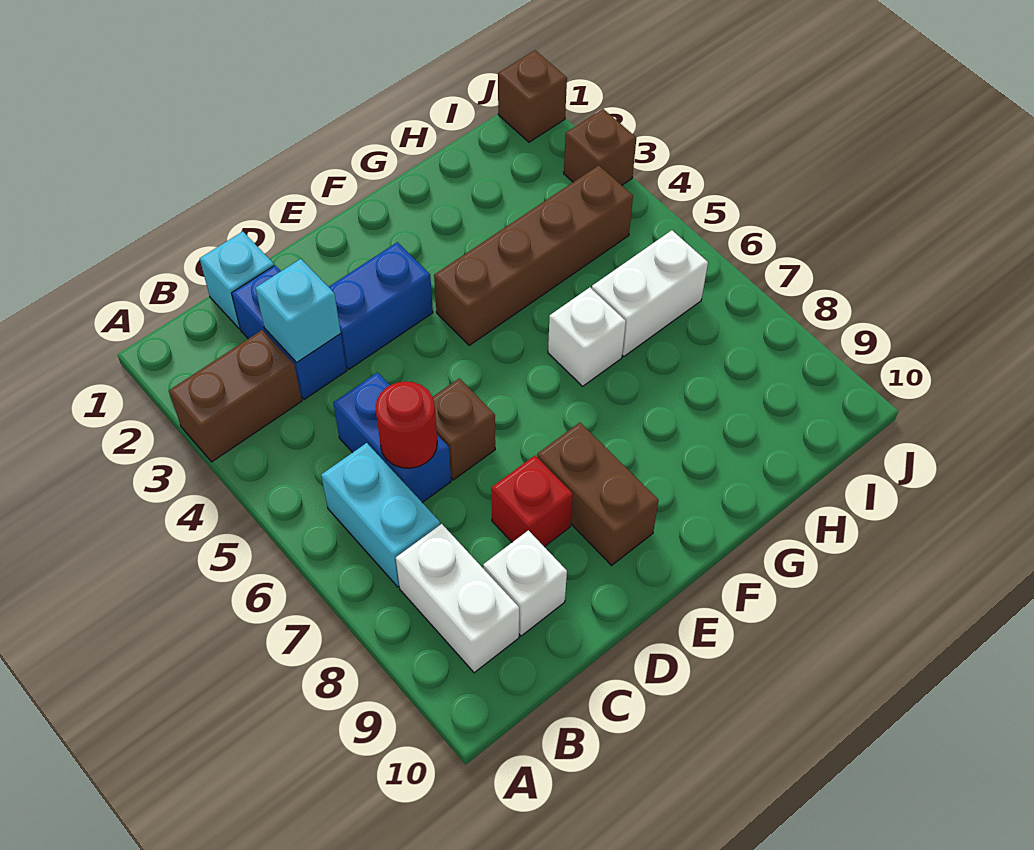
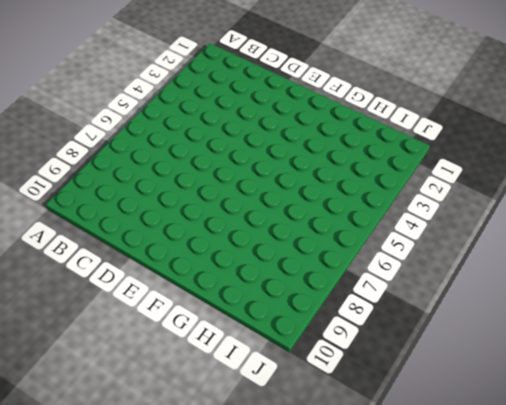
none -> brown brick A3:B3 level 1
none -> cyan brick B6:B7 level 1
none -> white brick B8:B9 level 1

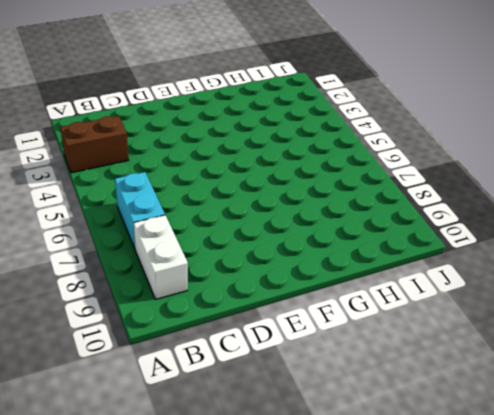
none -> cyan brick C1 level 1
none -> blue brick C2:C3 level 1
none -> blue brick C5:C6 level 1

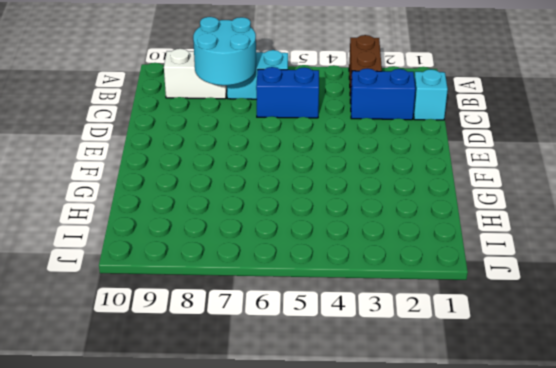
cyan round brick B7:C8 level 2 -> none
none -> white brick C9 level 1
none -> blue brick D3:E3 level 1
none -> brown brick D6 level 1

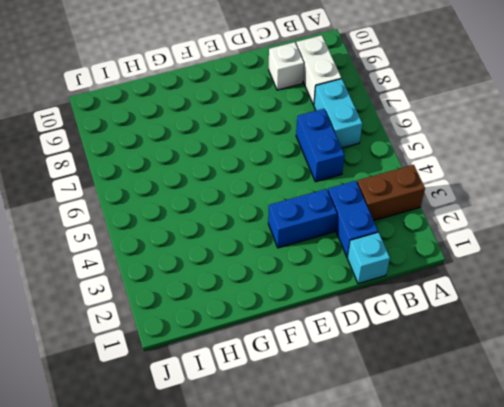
none -> brown brick D6 level 1
none -> red brick D8 level 1
none -> brown brick E8:E9 level 1

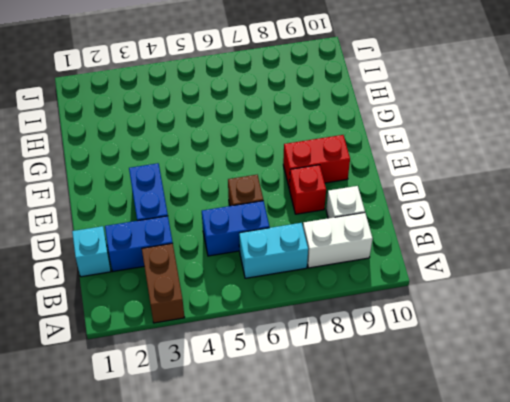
red brick E8:E9 level 1 -> brown brick E8:E9 level 1
none -> brown brick F4:I4 level 1
none -> white brick G6 level 1
none -> white brick H6:I6 level 1

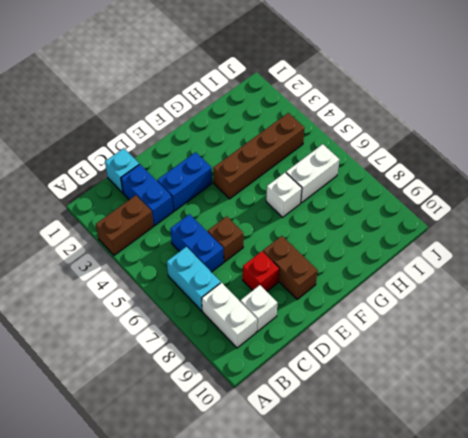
none -> brown brick J1 level 1
none -> brown brick J3 level 1
none -> cyan brick C3 level 2

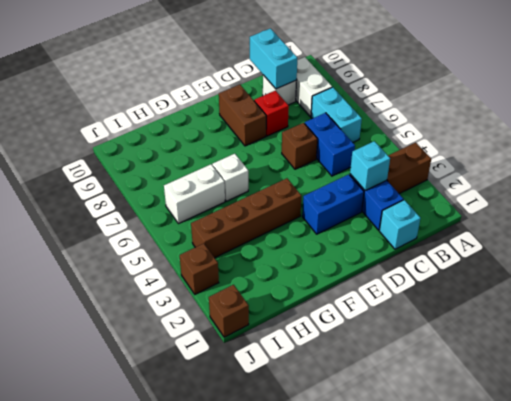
cyan brick C9:C10 level 2 -> none
none -> red round brick C6 level 2

